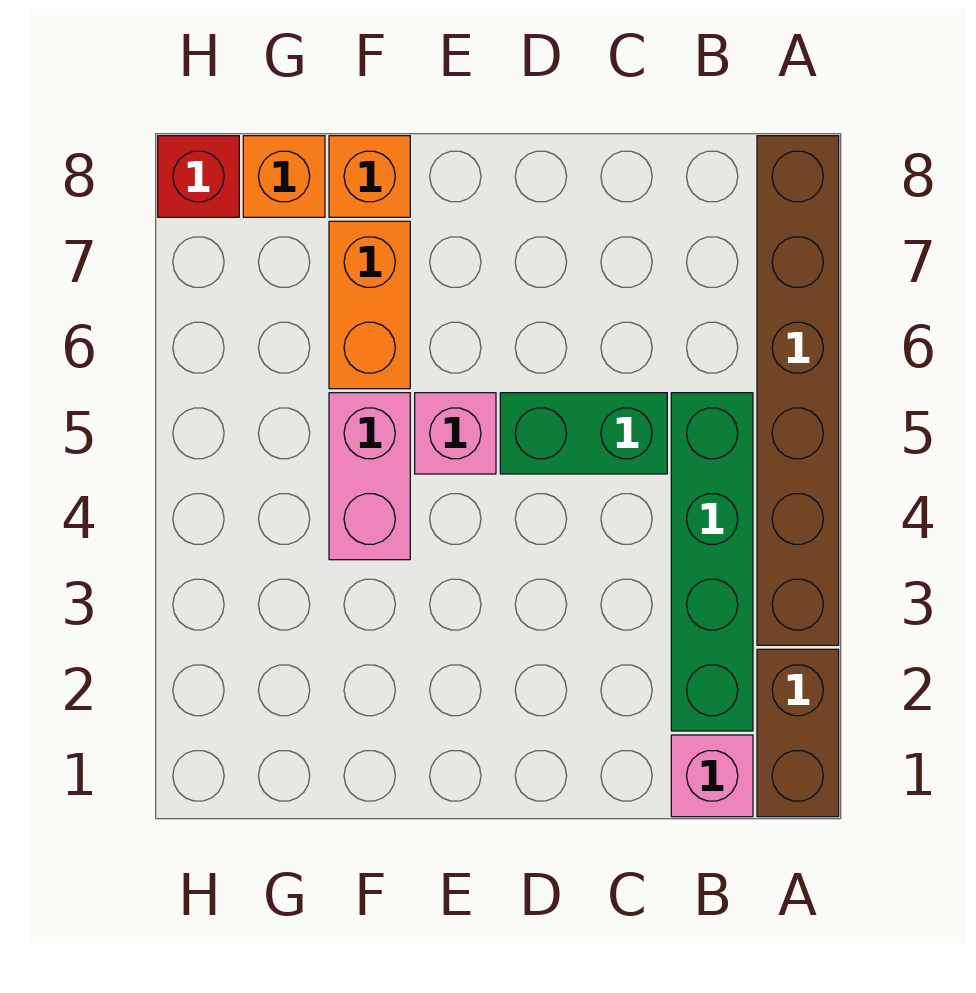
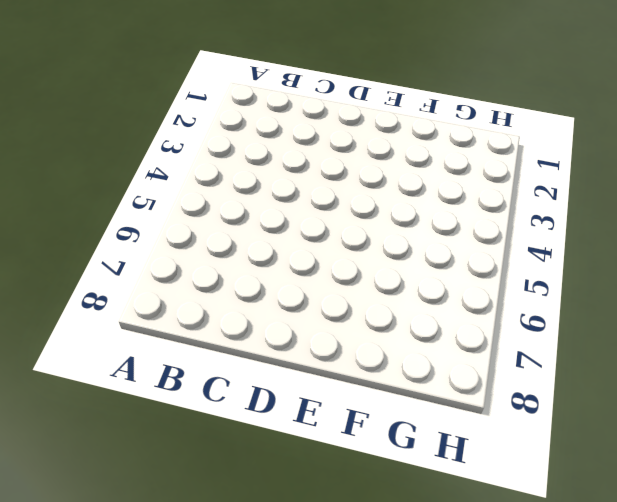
none -> brown brick A1:A2 level 1
none -> brown brick A3:A8 level 1

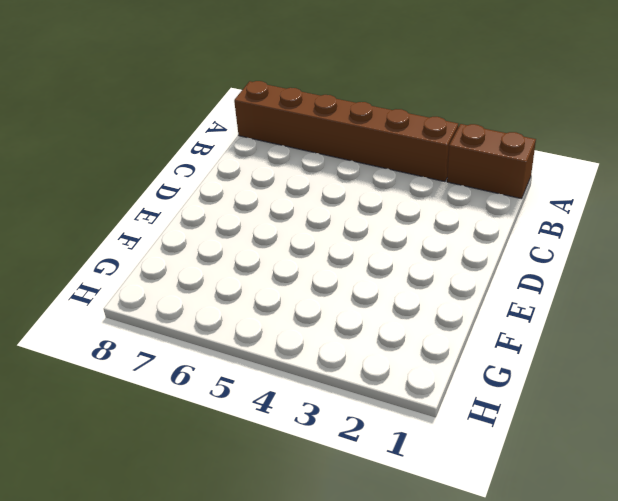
none -> pink brick B1 level 1
none -> green brick B2:B5 level 1

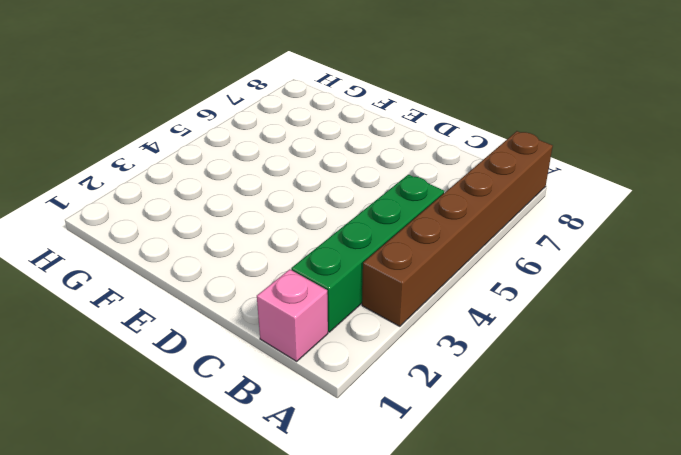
none -> brown brick A1:A2 level 1
none -> green brick C5:D5 level 1

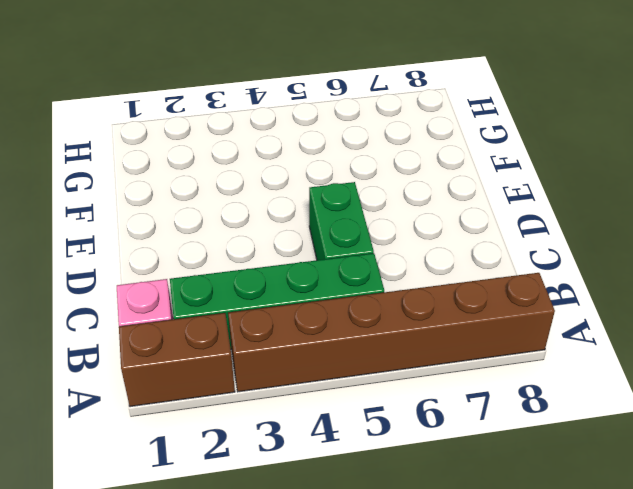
none -> pink brick E5 level 1
none -> pink brick F4:F5 level 1

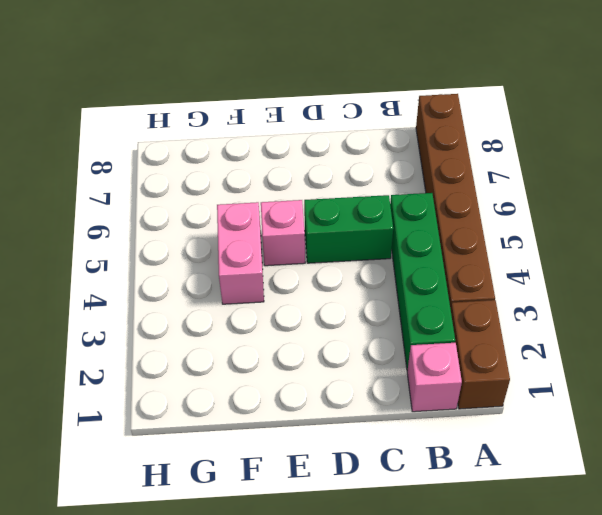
none -> orange brick F6:F7 level 1
none -> orange brick F8 level 1

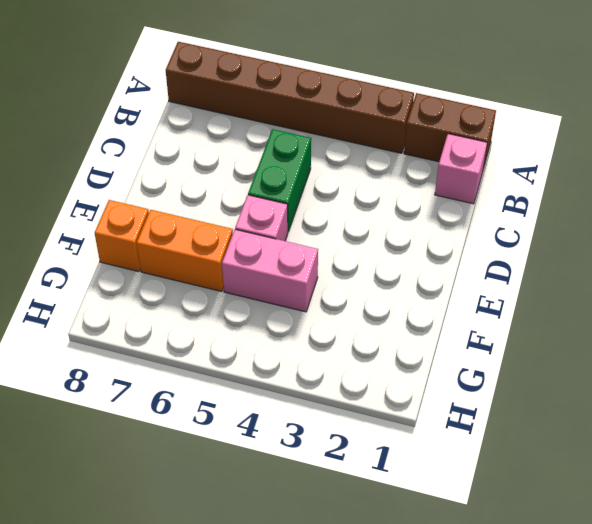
none -> green brick B2:B5 level 1
none -> orange brick G8 level 1

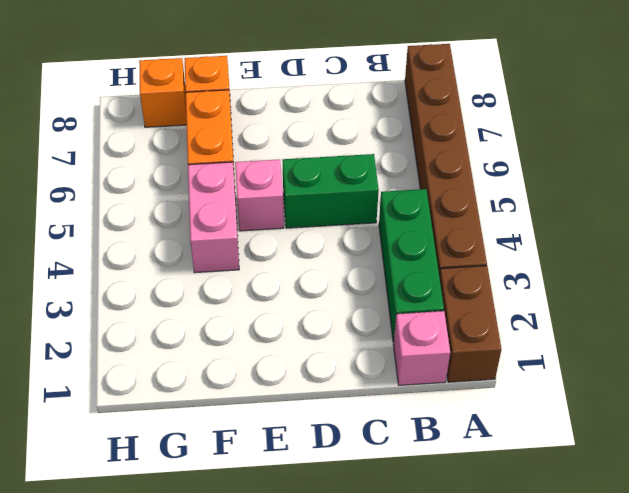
green brick B2:B4 level 1 -> green brick B2:B5 level 1
none -> red brick H8 level 1

